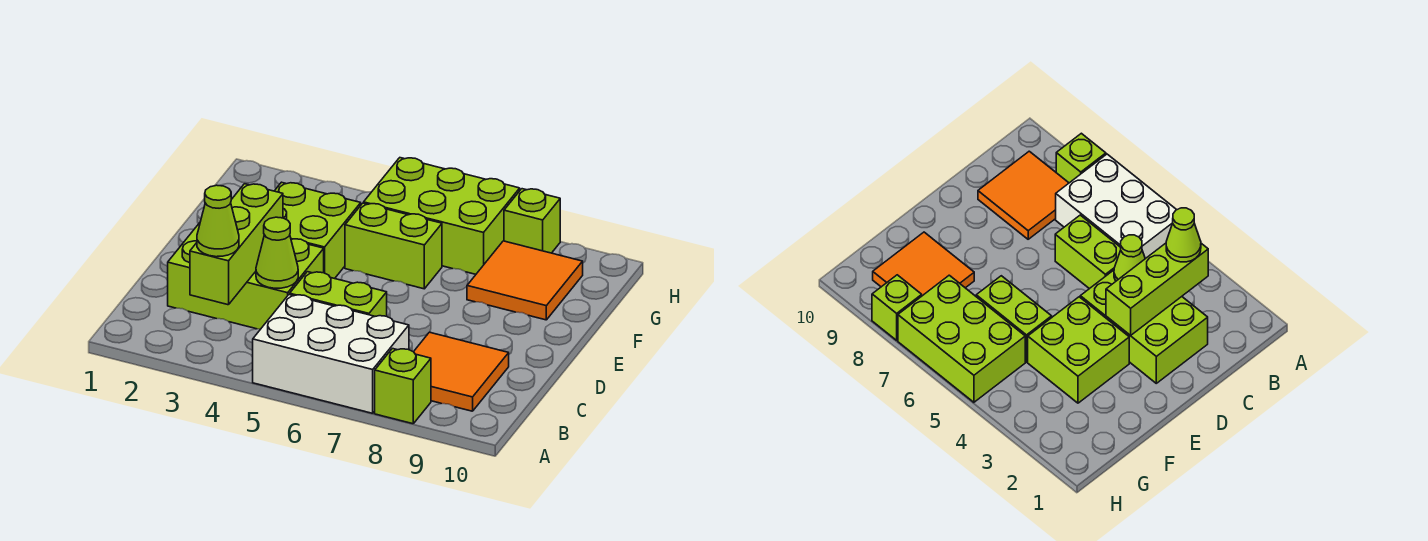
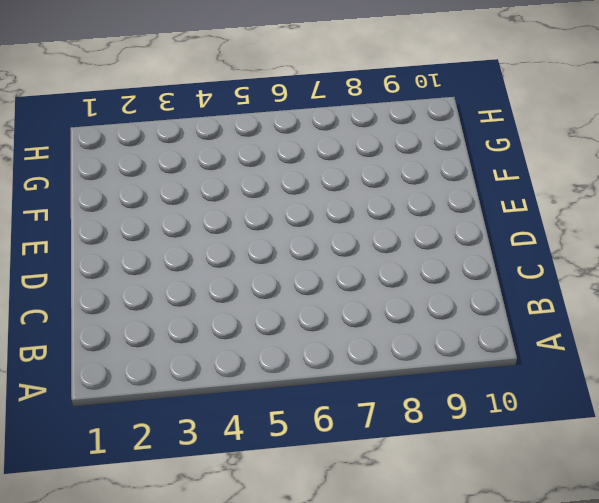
none -> white brick A5:B7 level 1
none -> lime brick A8 level 1
none -> orange tile B8:C9 level 1

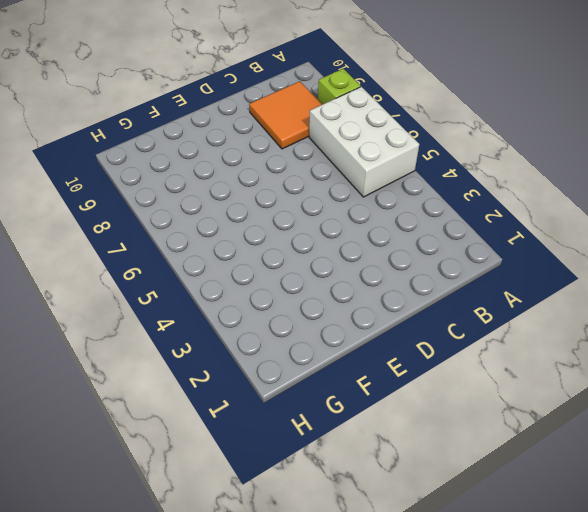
none -> lime brick C2:D4 level 1
none -> lime brick C5:C6 level 1
none -> lime brick E3:F4 level 1

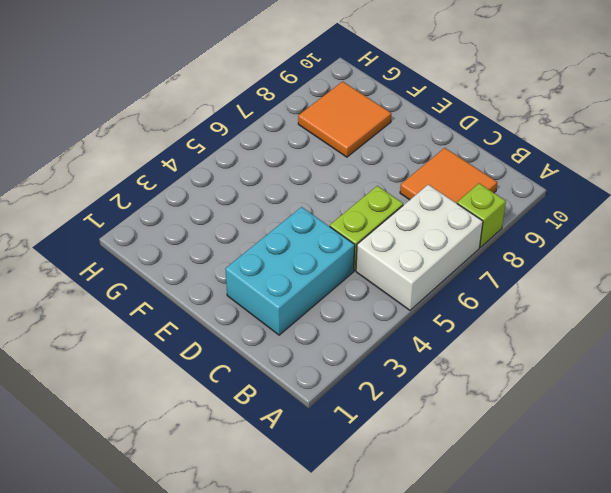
cyan brick C2:D4 level 1 -> lime brick C2:D4 level 1
none -> lime brick E3:F4 level 1
none -> lime brick F5:F6 level 1
none -> lime brick G5:H7 level 1

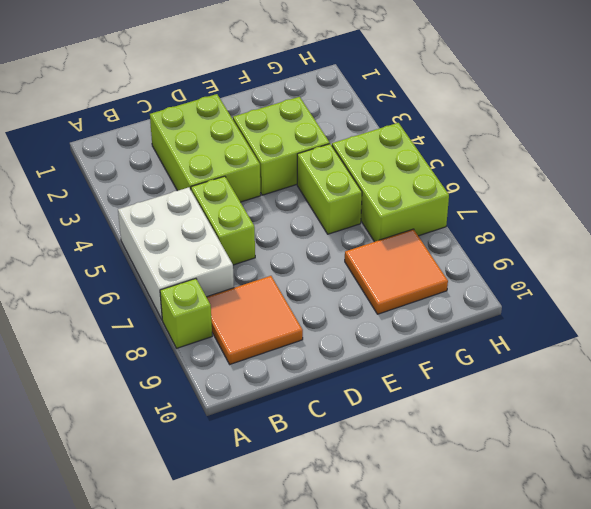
none -> lime brick H8 level 1
none -> lime brick B3:D3 level 2
none -> lime cone C4 level 2

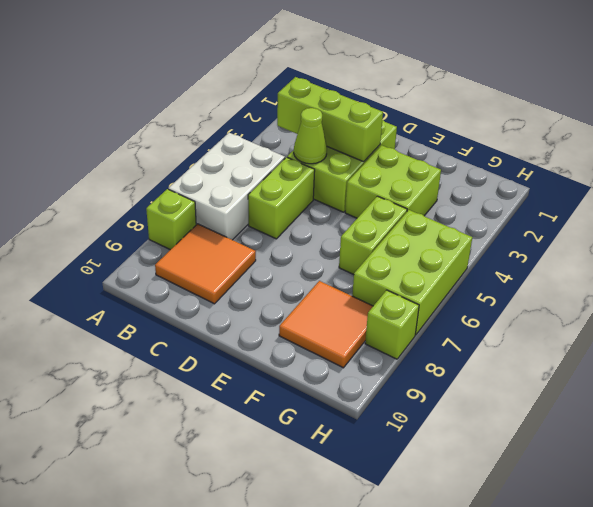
none -> lime cone B3 level 3

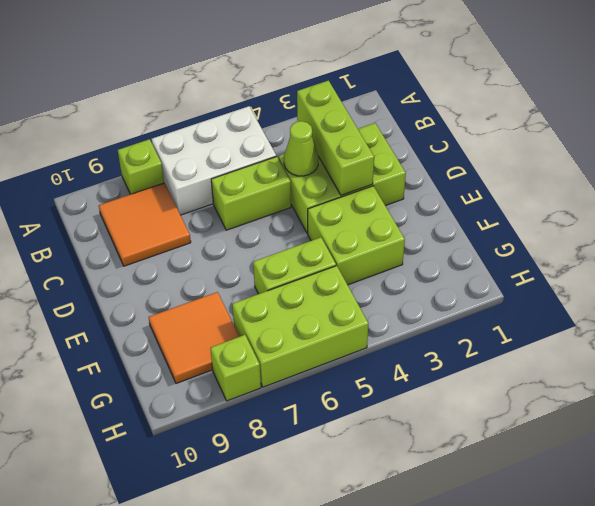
none -> lime cone B3 level 3

